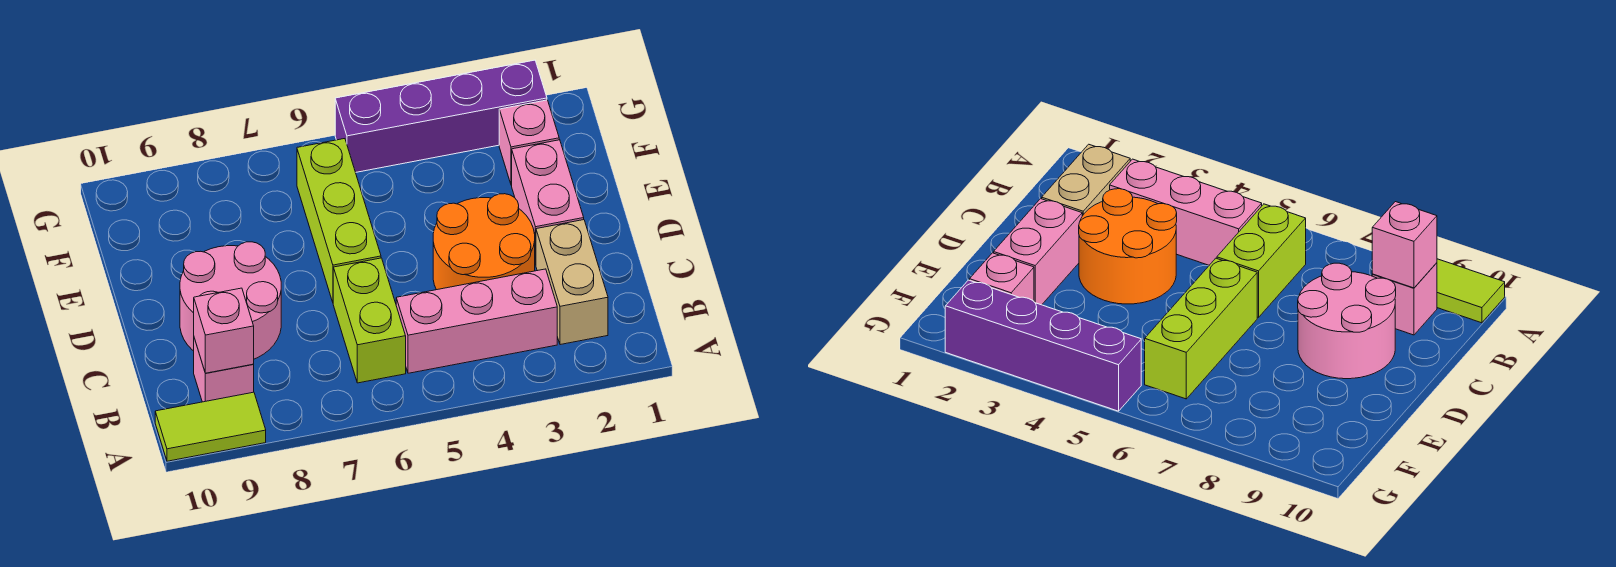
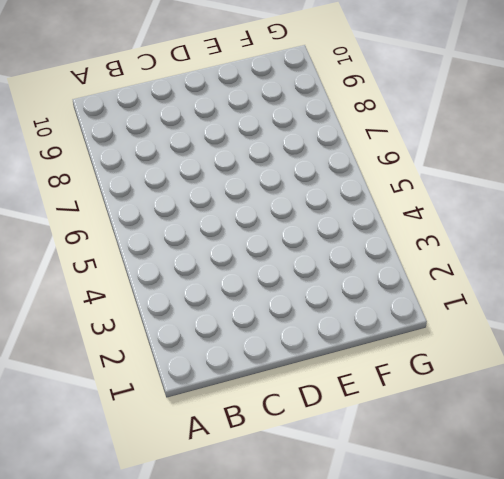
none -> lime tile A9:A10 level 1
none -> tan brick B2:C2 level 1
none -> pink brick B3:B5 level 1

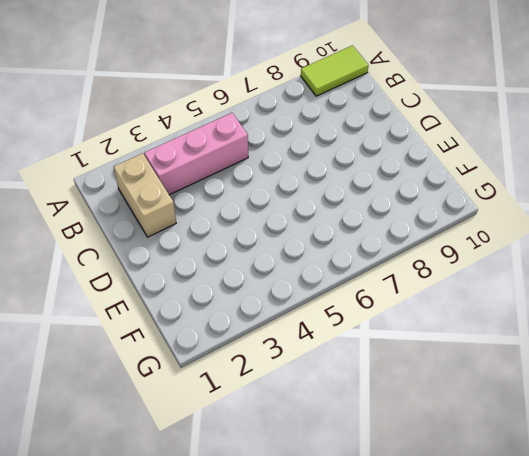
none -> lime brick B6:C6 level 1
none -> pink brick B9 level 1
none -> orange round brick C3:D4 level 1

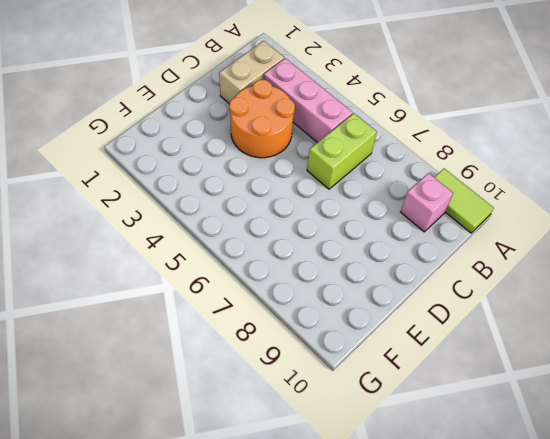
none -> pink round brick C8:D9 level 1
none -> pink brick D2:E2 level 1
none -> lime brick D6:F6 level 1

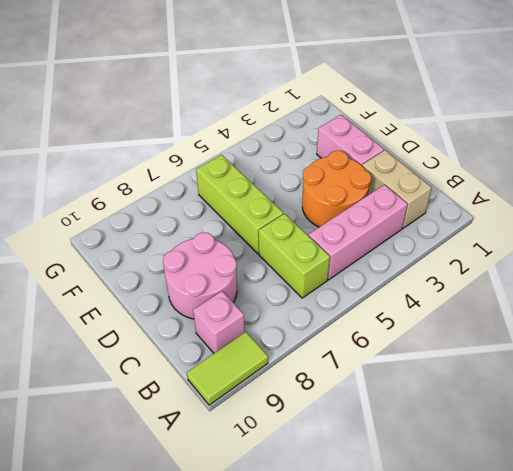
none -> pink brick F2 level 1
none -> purple brick G2:G5 level 1
none -> pink brick B9 level 2

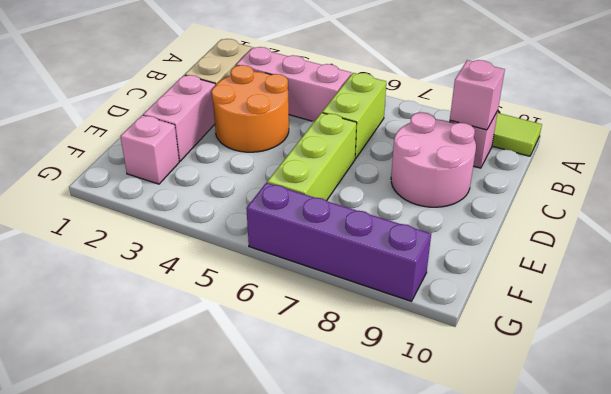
purple brick G6:G9 level 1 -> purple brick G2:G5 level 1

